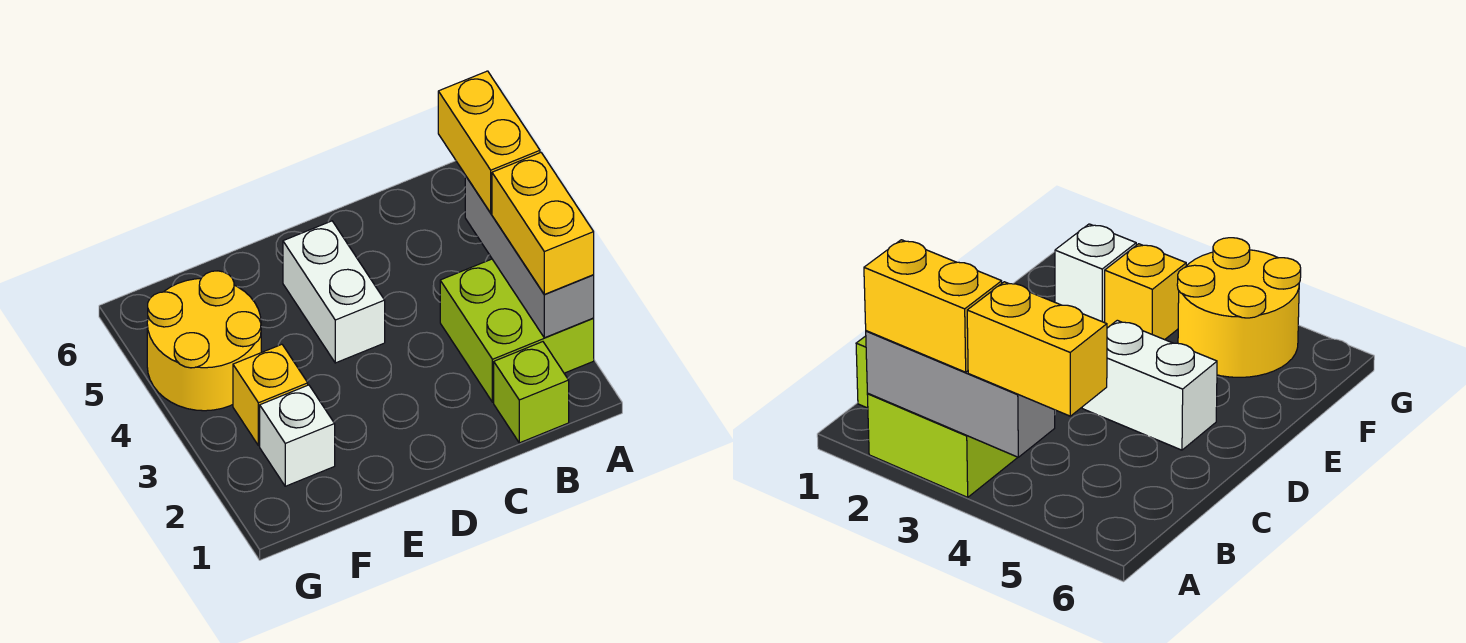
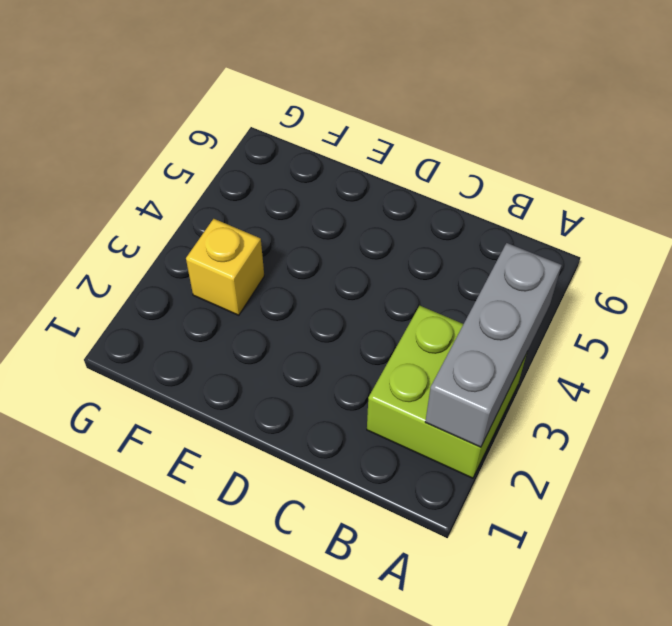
none -> lime brick B1 level 1
none -> white brick D4:D5 level 1

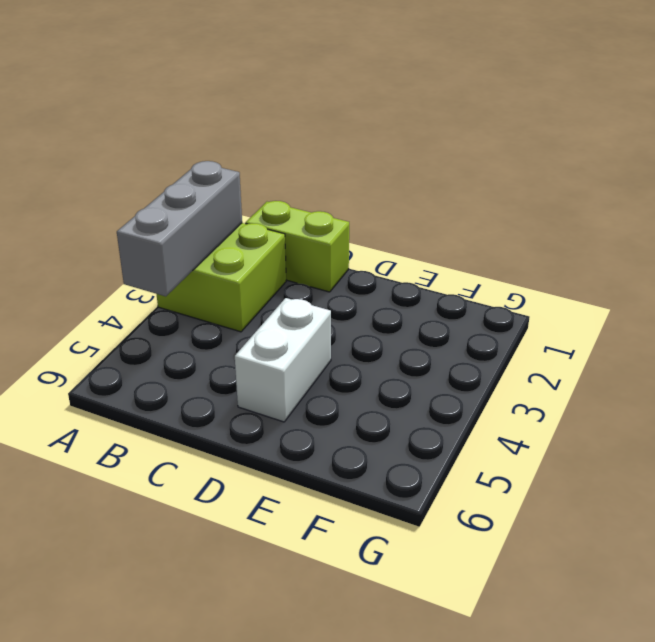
lime brick B1:C1 level 1 -> lime brick B1 level 1
none -> white brick F2 level 1
none -> yellow brick F3 level 1

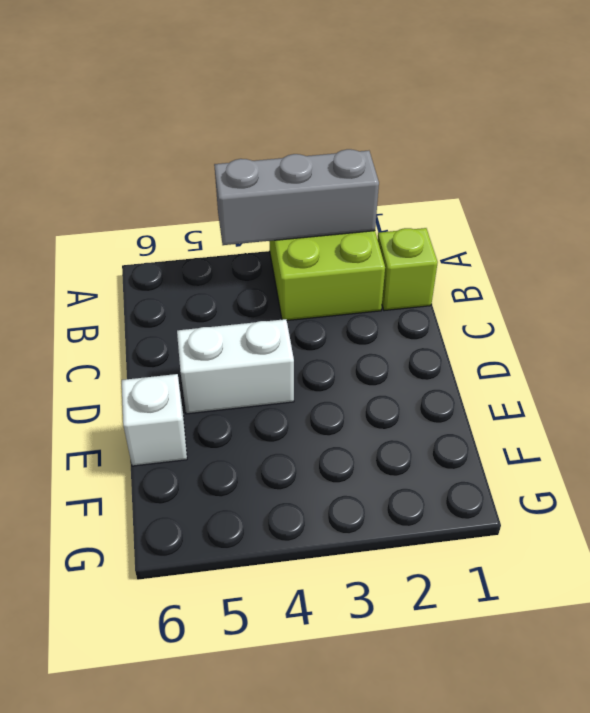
white brick E6 level 1 -> white brick F2 level 1
none -> yellow brick F3 level 1
none -> yellow round brick F4:G5 level 1

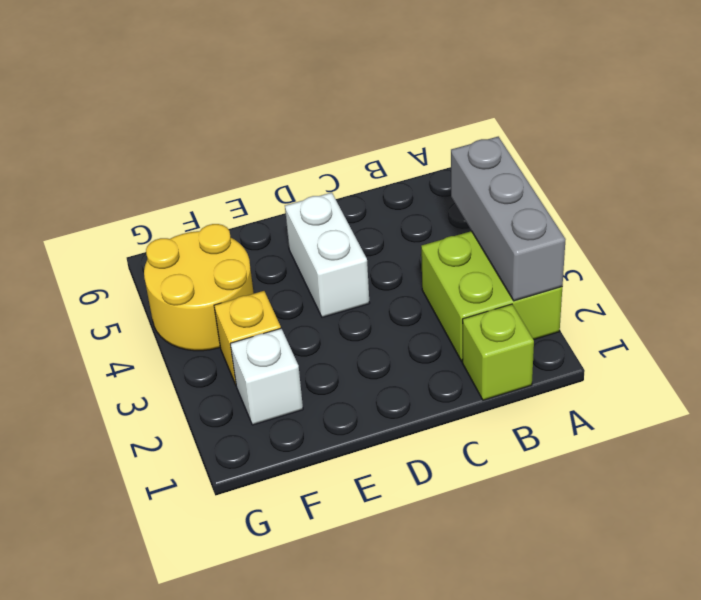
none -> yellow brick A2:A3 level 3
none -> yellow brick A4:A5 level 3

